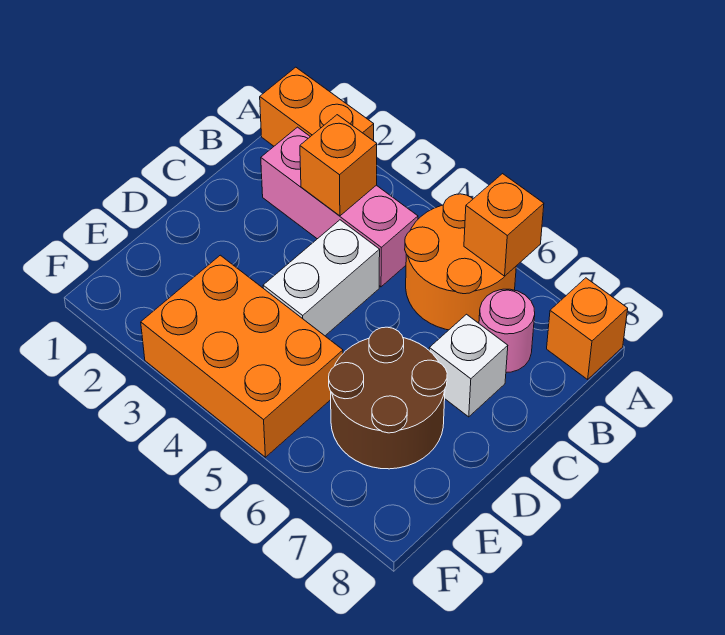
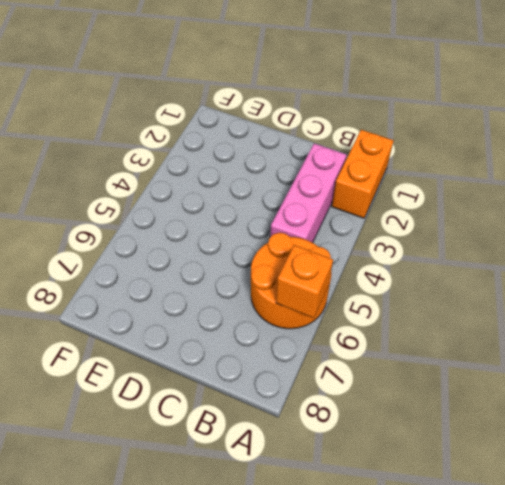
none -> orange brick A8 level 1
none -> pink round brick B7 level 1

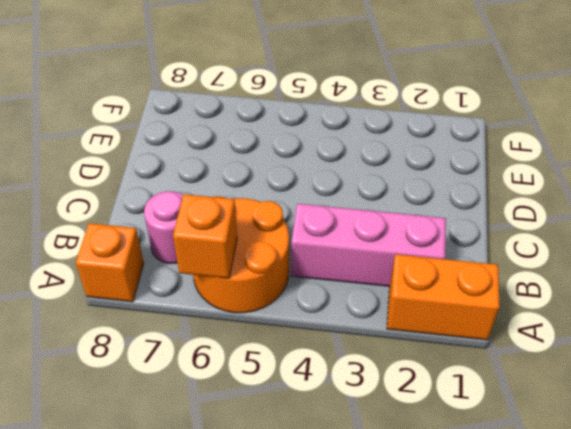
none -> white brick C4:D4 level 1
none -> white brick C7 level 1

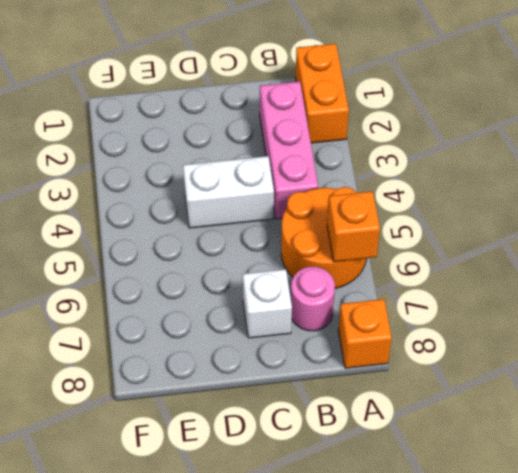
none -> brown round brick D6:E7 level 1
none -> orange brick E3:F5 level 1

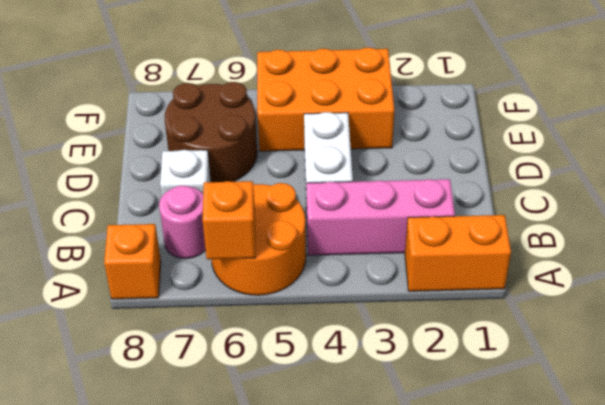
none -> orange brick B3 level 2

